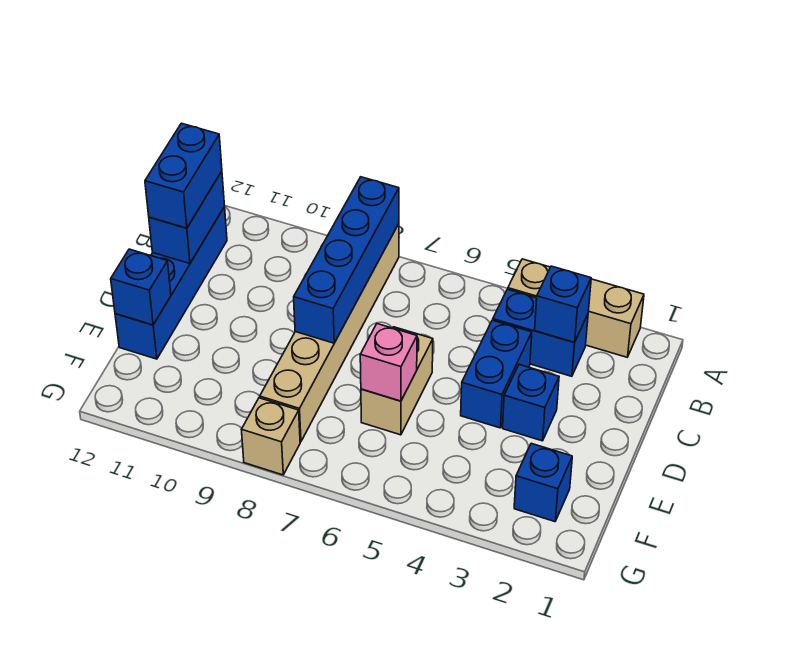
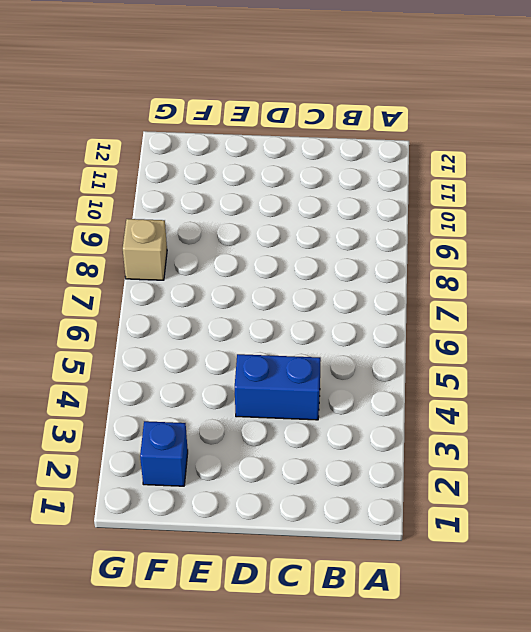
none -> tan brick A2:A4 level 1
none -> tan brick A8:F8 level 1
none -> blue brick B3:B4 level 1

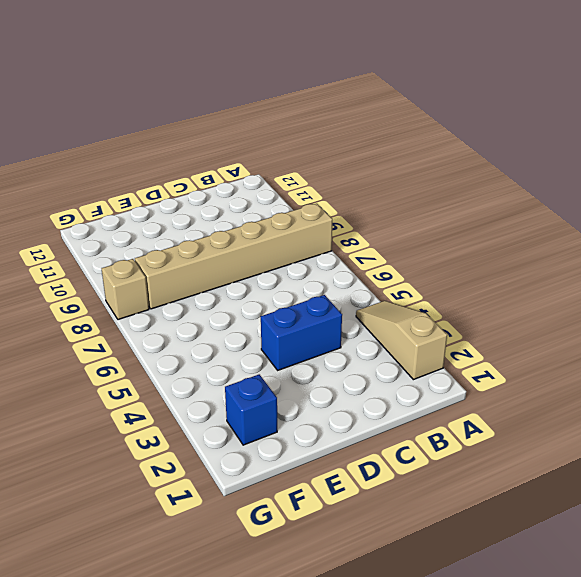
tan slope A2:A4 level 1 top 2 -> tan brick A2:A4 level 1
none -> blue brick B3:B4 level 1
none -> blue brick B12:E12 level 1
none -> blue brick D3 level 1

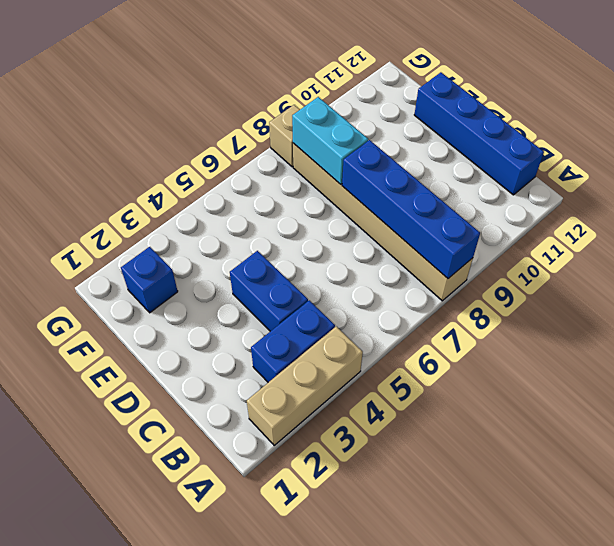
cyan brick E8:F8 level 2 -> none
none -> blue brick D3 level 1
none -> tan brick D6:E6 level 1
none -> blue brick B3 level 2

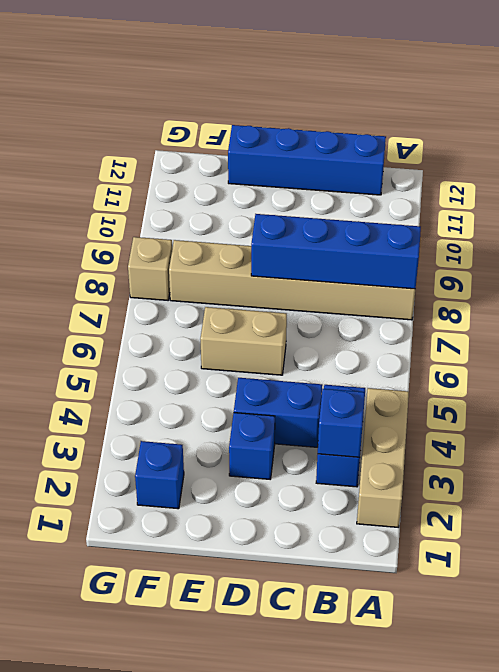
none -> blue brick B12:C12 level 2
none -> pink brick E6 level 2
none -> blue brick E12 level 2

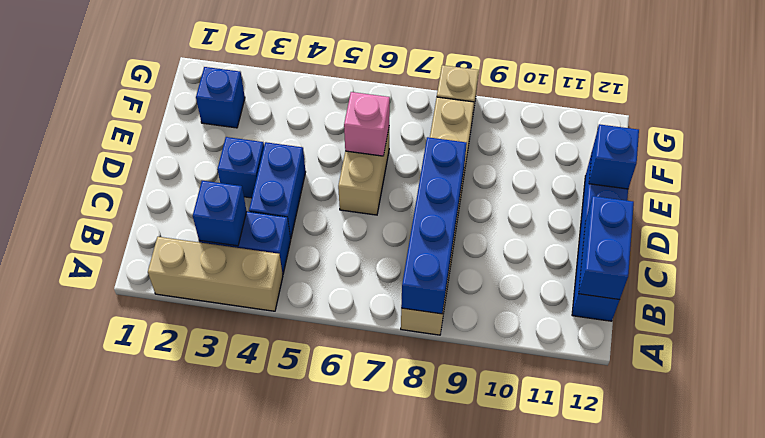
none -> blue brick B12:C12 level 3

